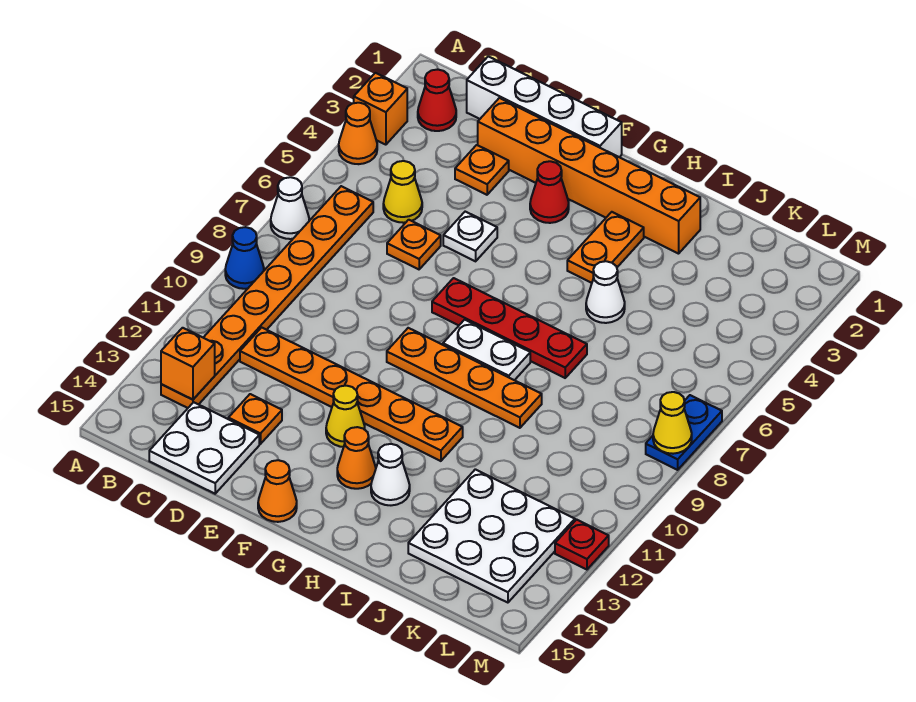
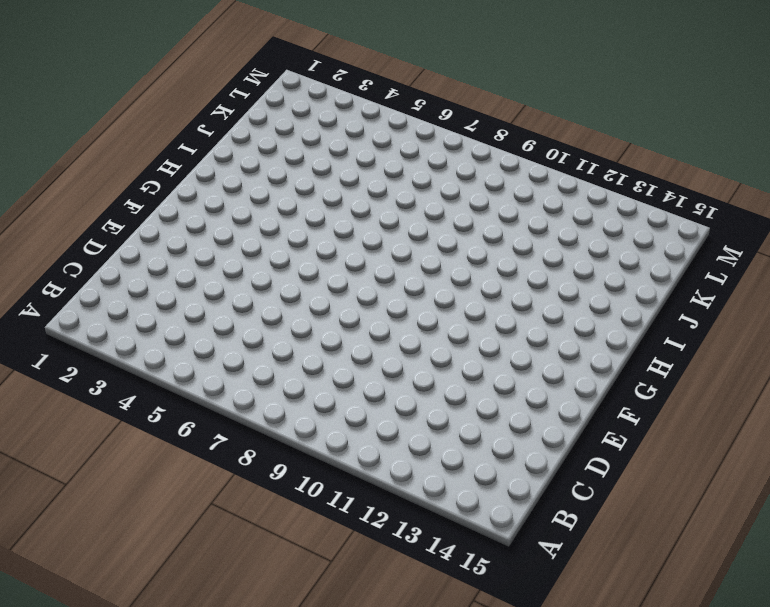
none -> orange brick A3 level 1
none -> orange cone A4 level 1
none -> white cone A7 level 1
none -> blue cone A9 level 1

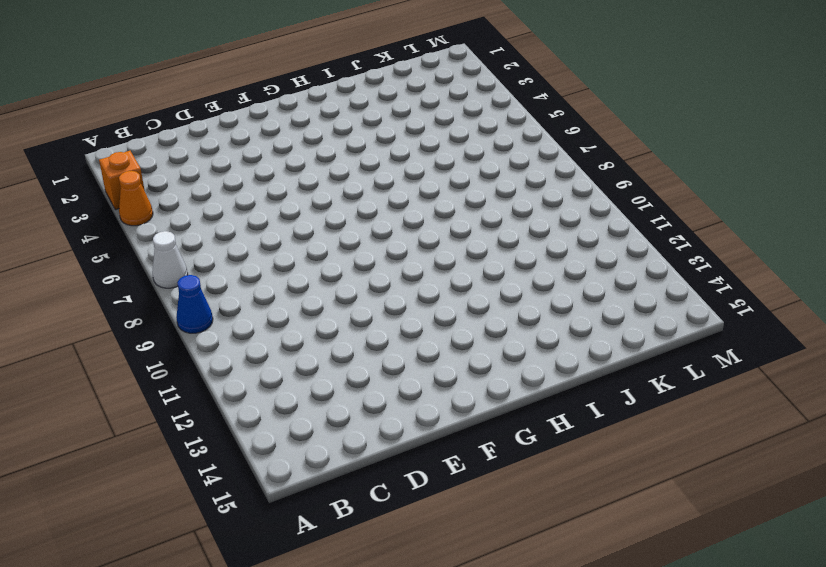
none -> red cone B2 level 1
none -> orange plate B6:B13 level 1
none -> white brick C1:F1 level 1
none -> yellow cone C5 level 1

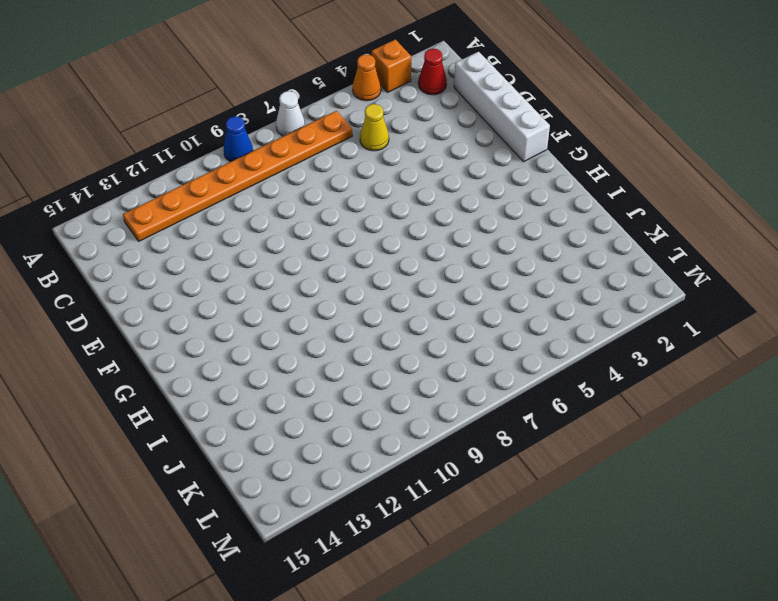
none -> orange plate C11:H11 level 1
none -> white plate C14:D15 level 1
none -> orange brick D2:I2 level 1
none -> orange plate D3 level 1

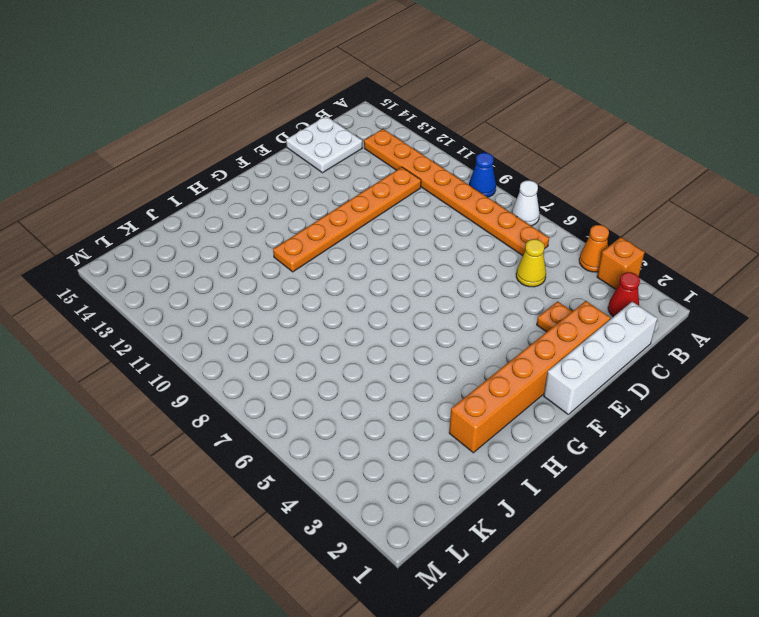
none -> orange plate D6 level 1
none -> orange plate D13 level 1
none -> white plate E5 level 1
none -> red cone F3 level 1

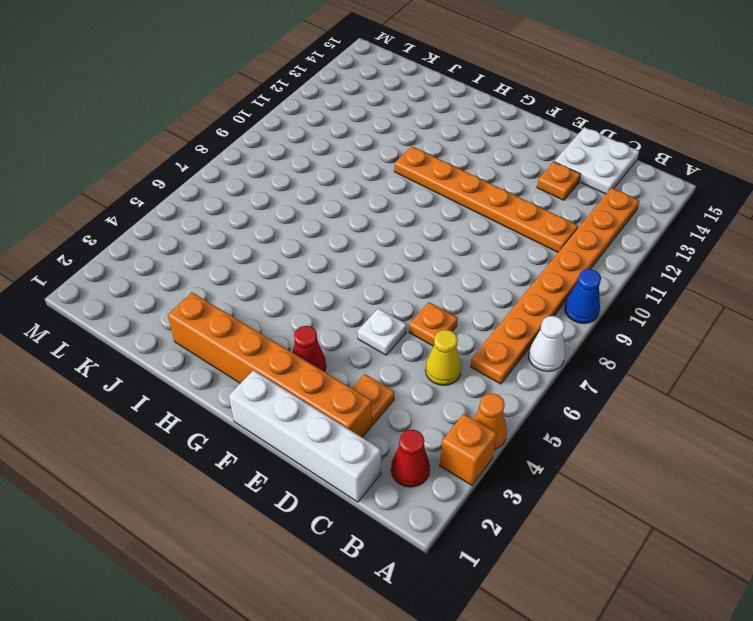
none -> red plate F7:I7 level 1
none -> orange plate F9:I9 level 1
none -> yellow cone F12 level 1
none -> orange cone F15 level 1

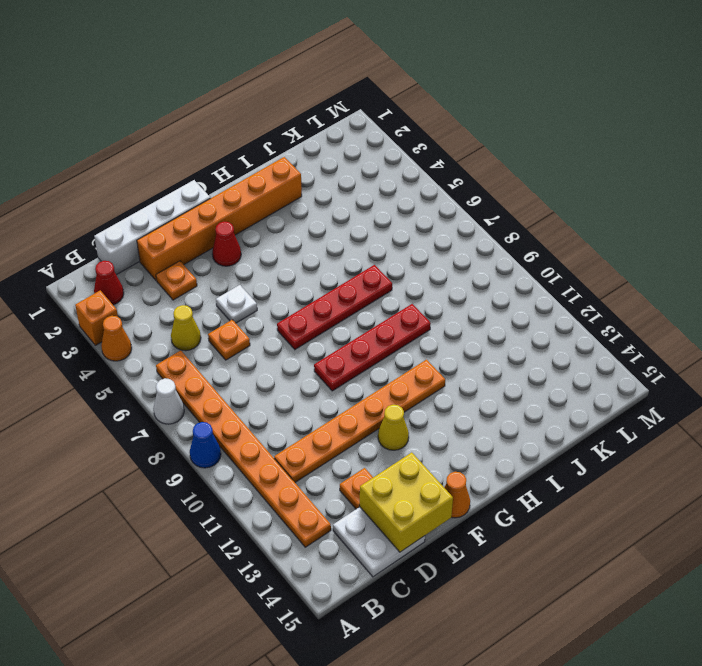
yellow brick D14:E15 level 2 -> none
red plate F9:I9 level 1 -> orange plate F9:I9 level 1
none -> white plate G8:H8 level 1
none -> orange cone G13 level 1
none -> orange plate H3:H4 level 1
none -> white cone H13 level 1

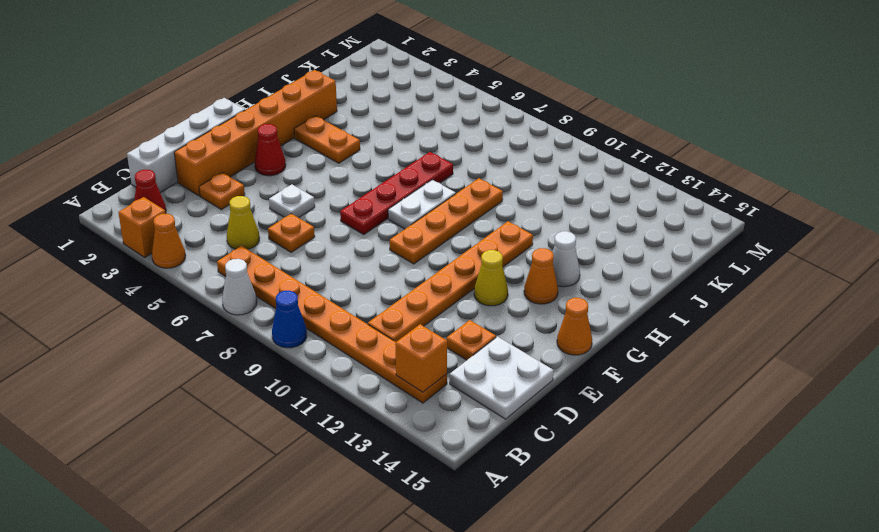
none -> white cone I5 level 1
none -> white plate J12:L14 level 1
none -> blue plate M7:M8 level 1
none -> red plate M12 level 1

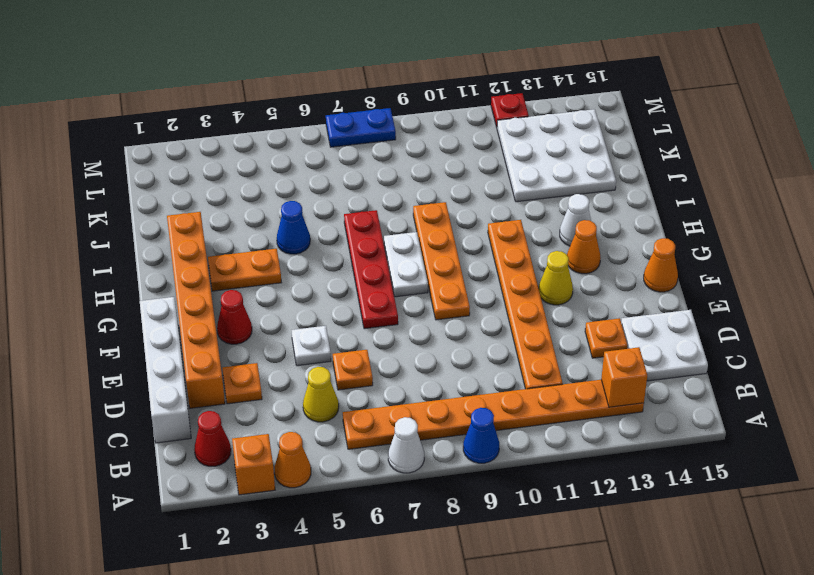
blue cone I5 level 1 -> white cone I5 level 1
none -> yellow cone M8 level 2

